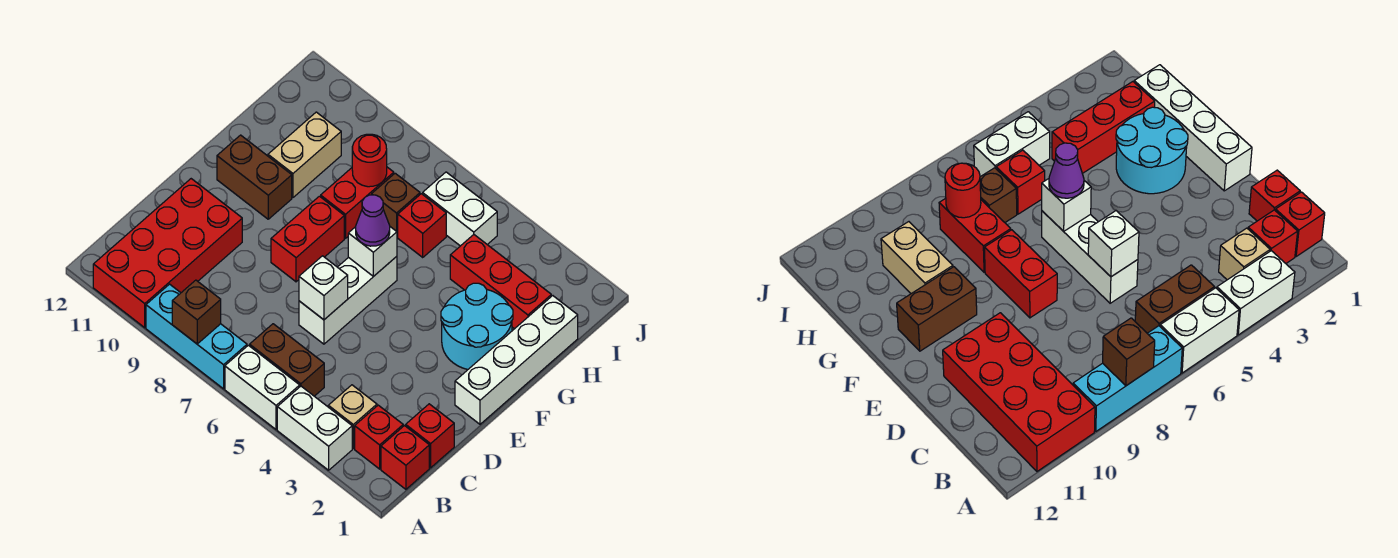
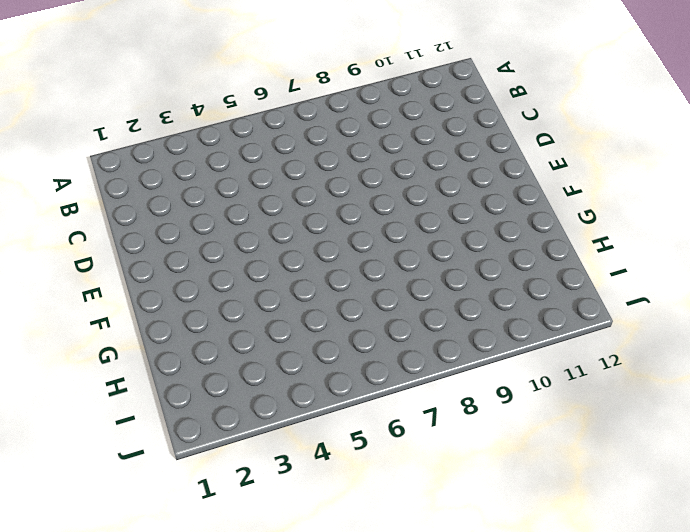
none -> white brick A3:A4 level 1
none -> white brick A5:A6 level 1
none -> cyan brick A7:A9 level 1

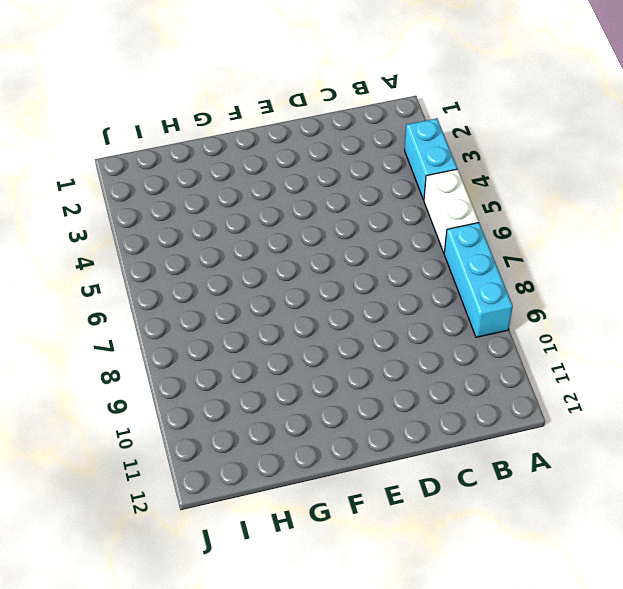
cyan brick A3:A4 level 1 -> white brick A3:A4 level 1
none -> red brick A10:D11 level 1
none -> red brick B1 level 1
none -> red brick B2 level 1

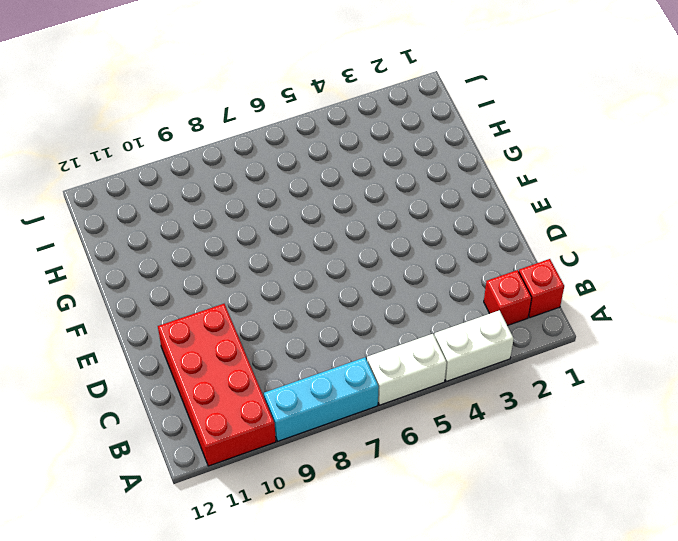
none -> tan brick B3 level 1
none -> brown brick B5:B6 level 1
none -> red brick C1 level 1

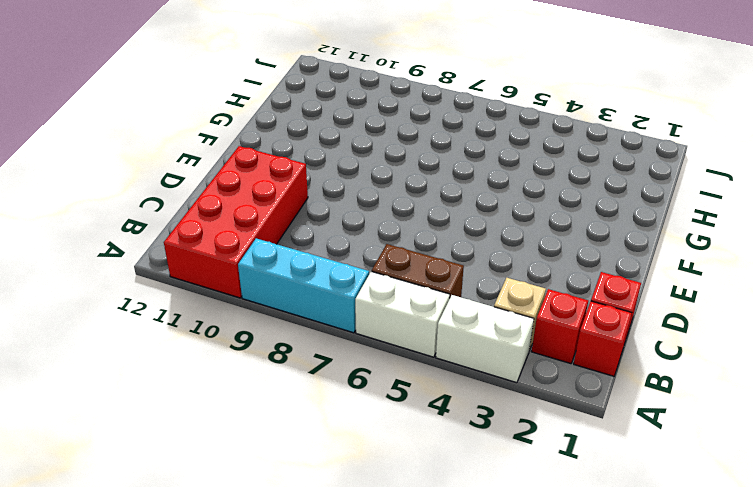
none -> white brick D6:F6 level 1
none -> white brick E1:H1 level 1
none -> red brick E8:F8 level 1

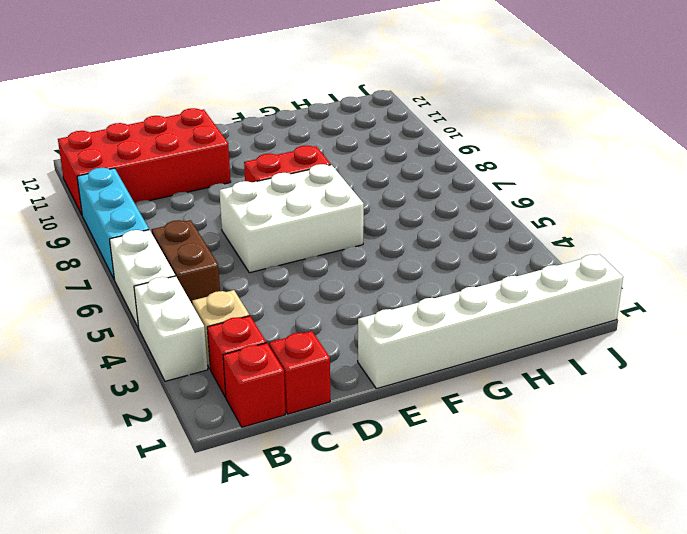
white brick D6:F7 level 1 -> white brick D6:F6 level 1
white brick E1:J1 level 1 -> white brick E1:H1 level 1
none -> cyan round brick F2:G3 level 1
none -> brown brick F10:F11 level 1
none -> red brick G8:H8 level 1

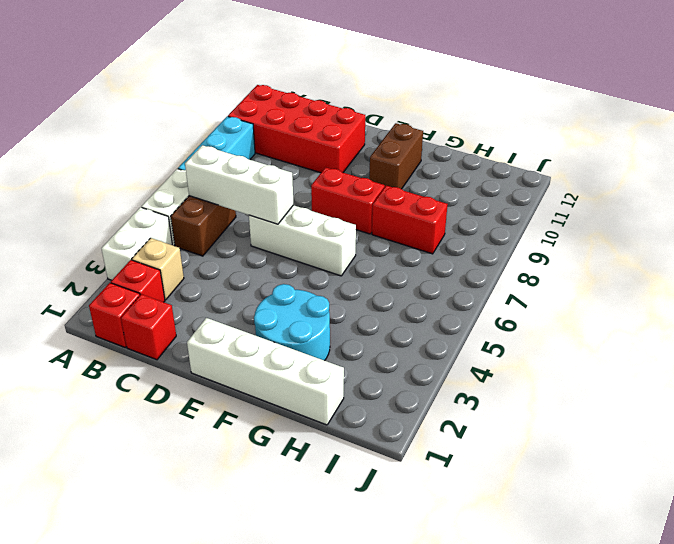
white brick B6:D6 level 2 -> white brick D6 level 2
none -> tan brick G10:H10 level 1
none -> red brick H2:H4 level 1
none -> red brick H6 level 1

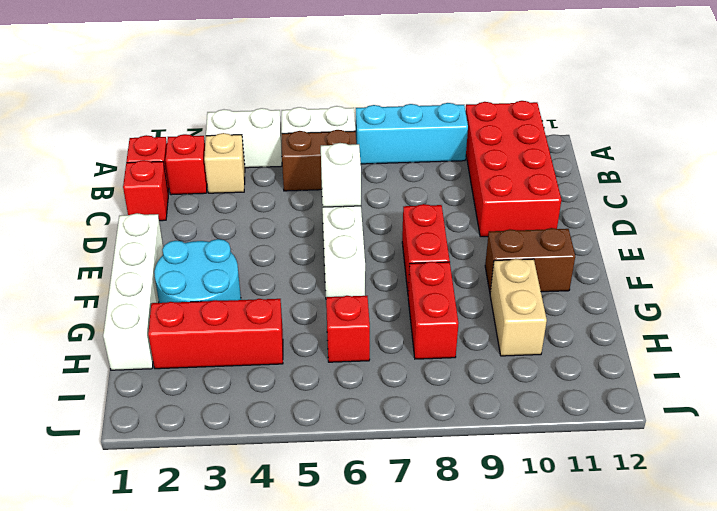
none -> brown brick H7 level 1
none -> white brick I5:I6 level 1
none -> brown brick A8 level 2

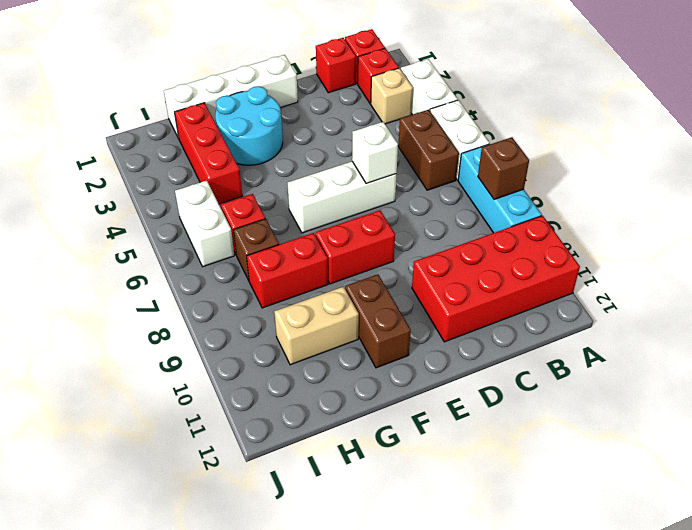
none -> white brick F6 level 2
none -> red round brick H8 level 2
none -> purple cone F6 level 3

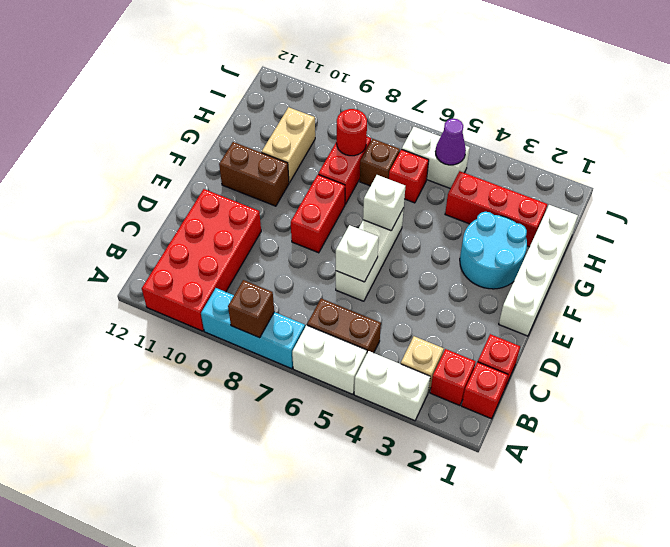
purple cone I5 level 2 -> purple cone F6 level 3

